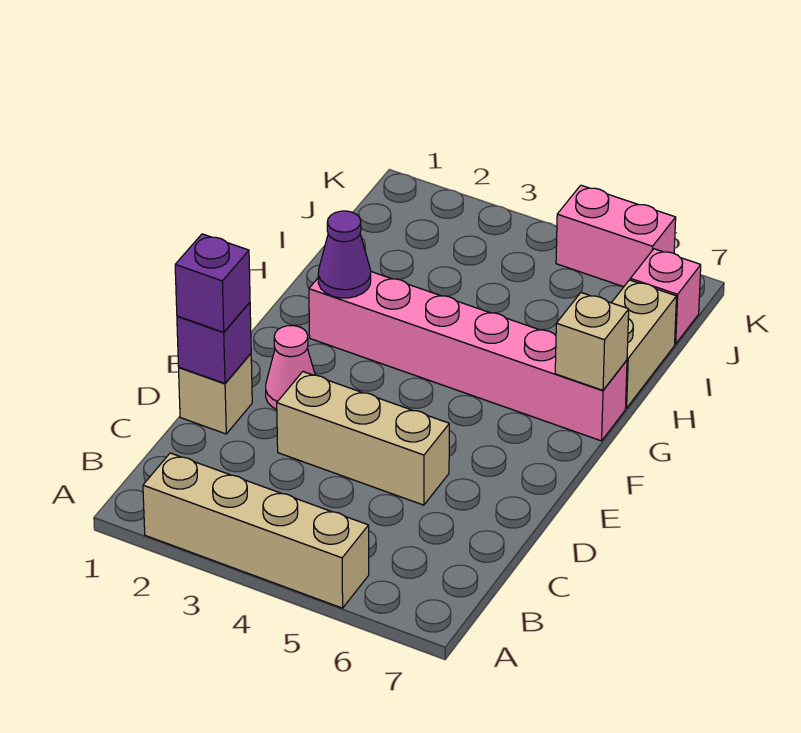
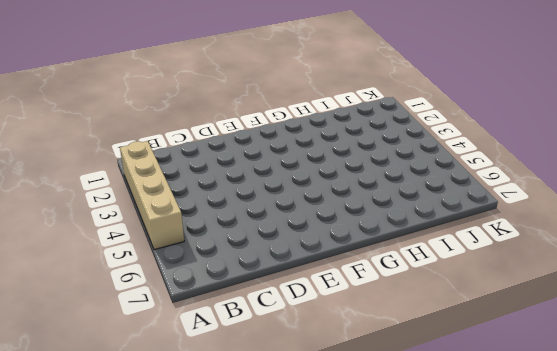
none -> tan brick D1 level 1
none -> tan brick D3:D5 level 1
none -> pink cone E2 level 1

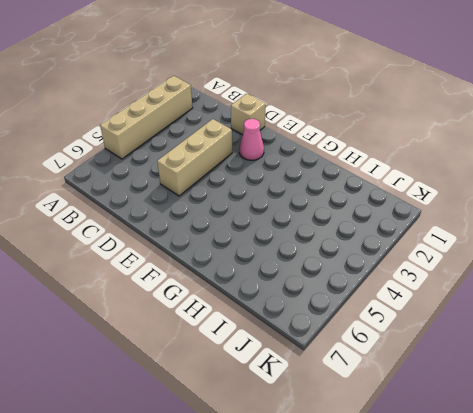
none -> pink brick G2:G7 level 1
none -> tan brick H7:I7 level 1
none -> pink brick J7 level 1

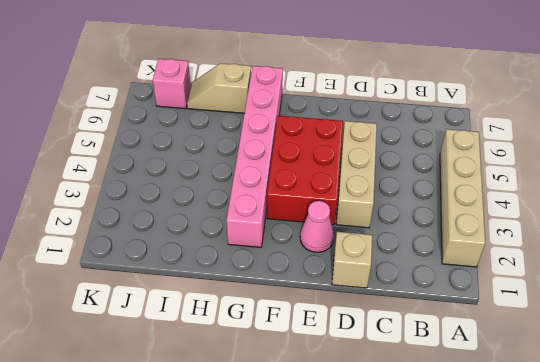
red brick E3:F5 level 1 -> none
tan slope H7:I7 level 1 top H -> tan brick H7:I7 level 1
none -> pink brick K5:K6 level 1
none -> purple brick D1 level 2
none -> purple cone G2 level 2

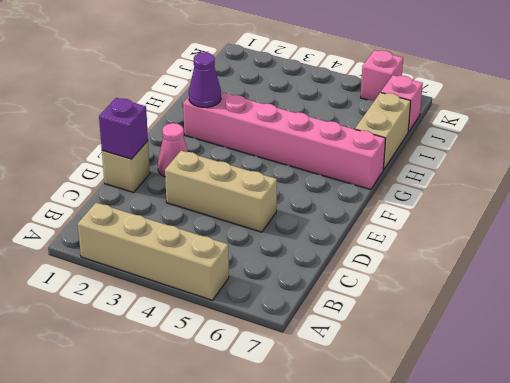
pink brick K6 level 1 -> pink brick K5:K6 level 1
none -> tan brick G7 level 2
none -> purple brick D1 level 3

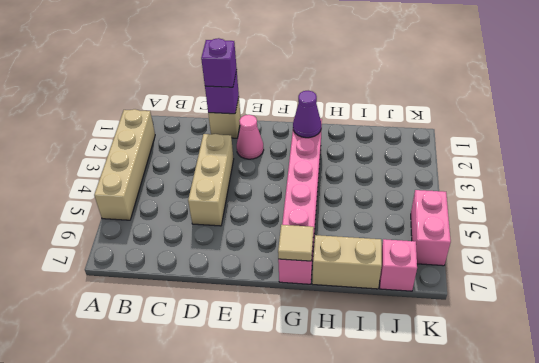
tan tile G7 level 2 -> tan brick G7 level 2

